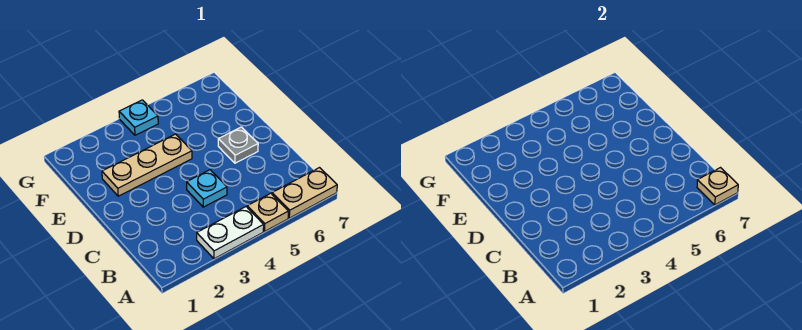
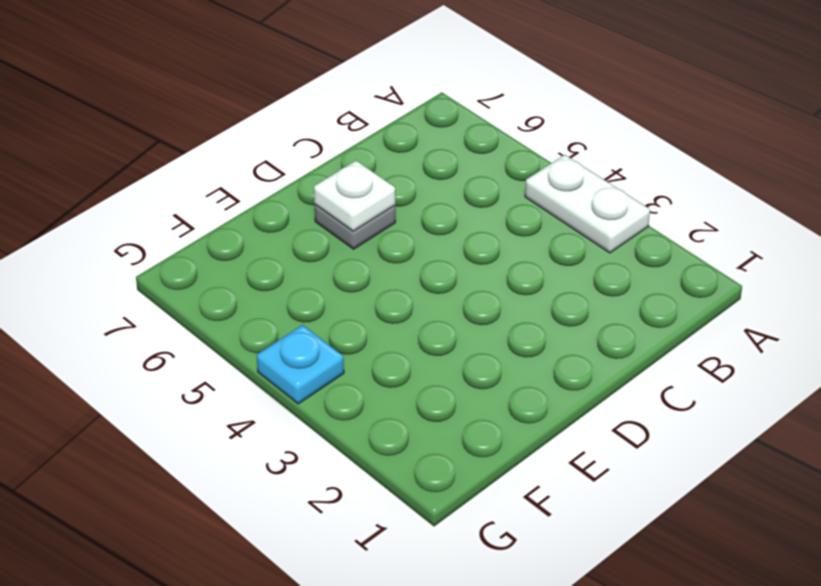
white plate D6 level 2 -> none
none -> tan plate A5 level 1
none -> tan plate A6:A7 level 1

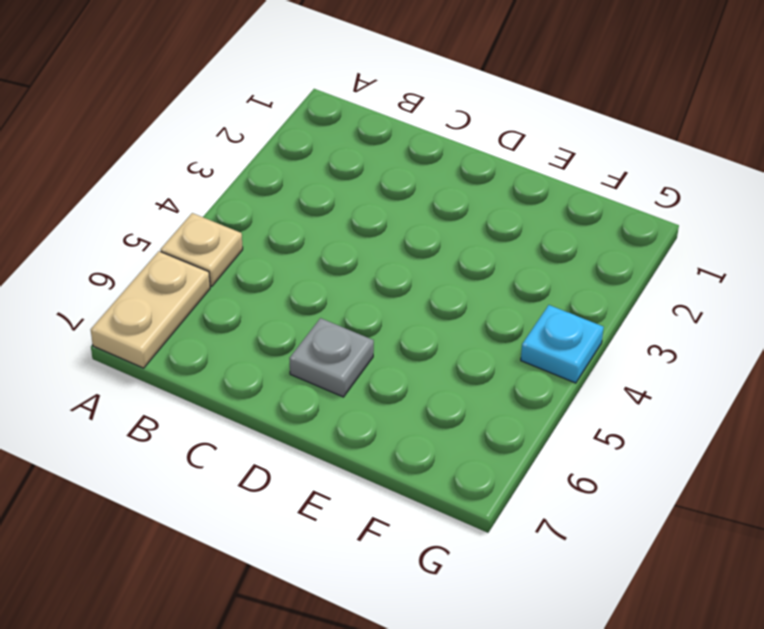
none -> white plate A3:A4 level 1
none -> cyan plate C4 level 1

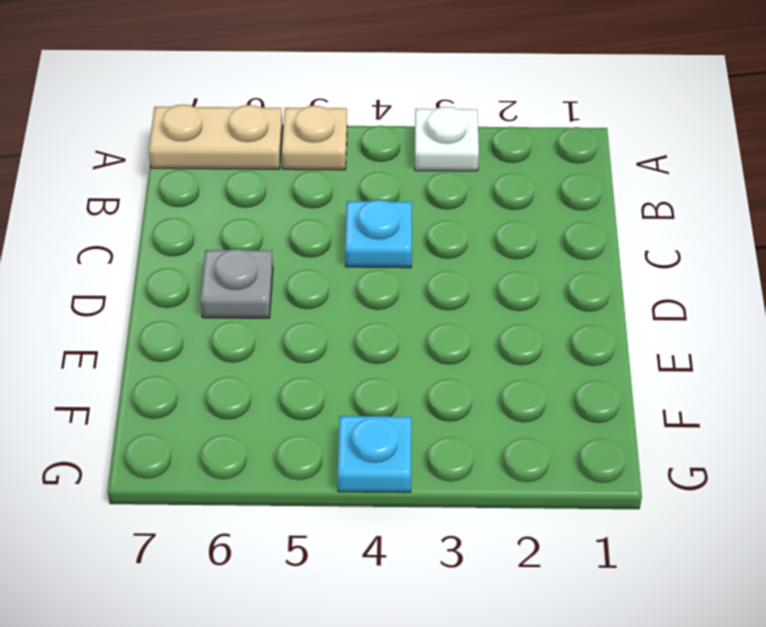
white plate A3 level 1 -> white plate A3:A4 level 1
none -> tan plate E2:E4 level 1
none -> tan plate A7 level 2

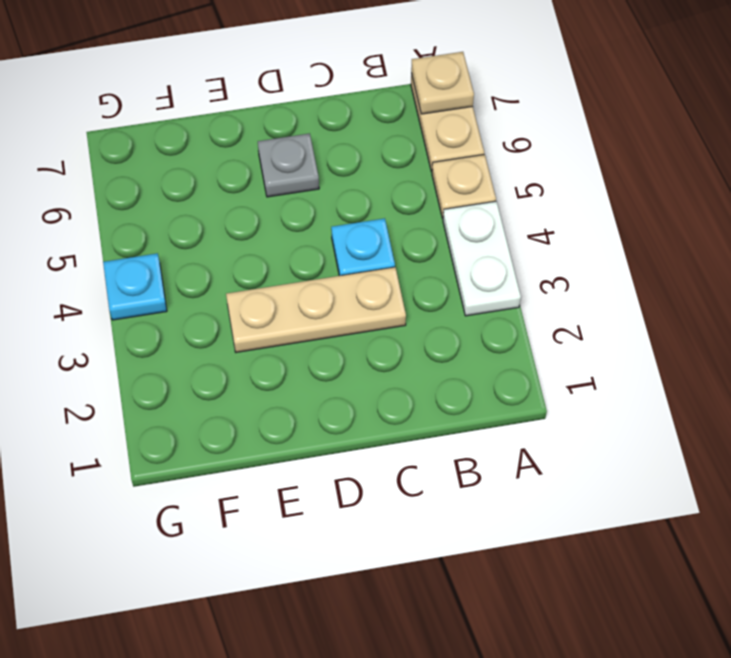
tan plate C3:E3 level 1 -> tan plate E2:E4 level 1

